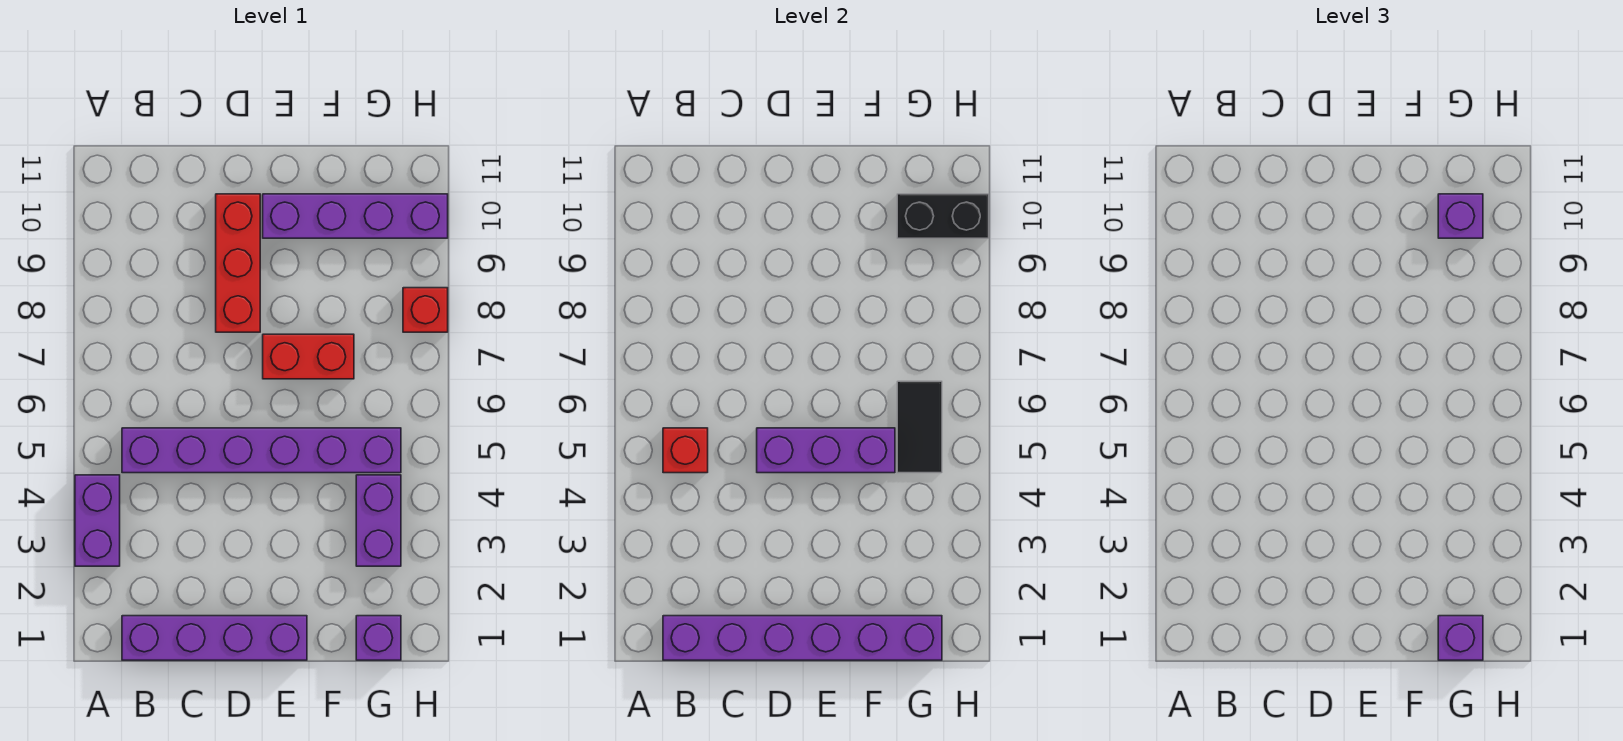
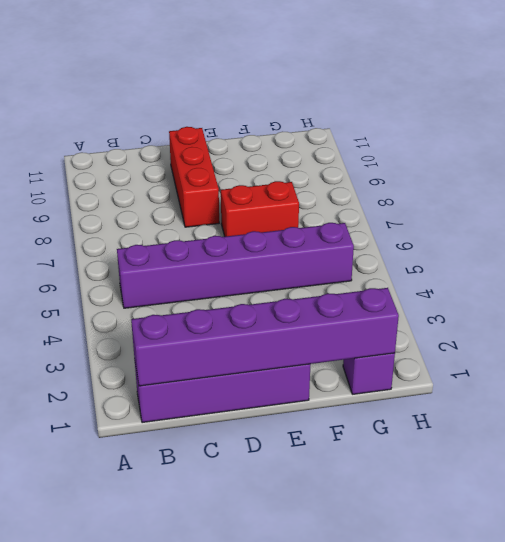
none -> purple brick A3:A4 level 1
none -> purple brick E10:H10 level 1
none -> purple brick G3:G4 level 1

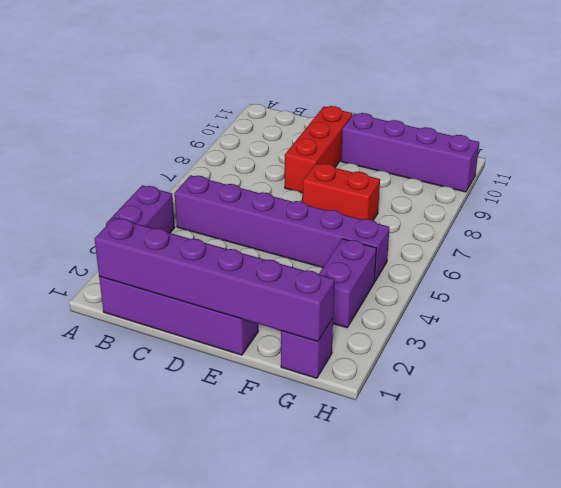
none -> red brick H8 level 1
none -> red brick B5 level 2
none -> purple brick D5:F5 level 2

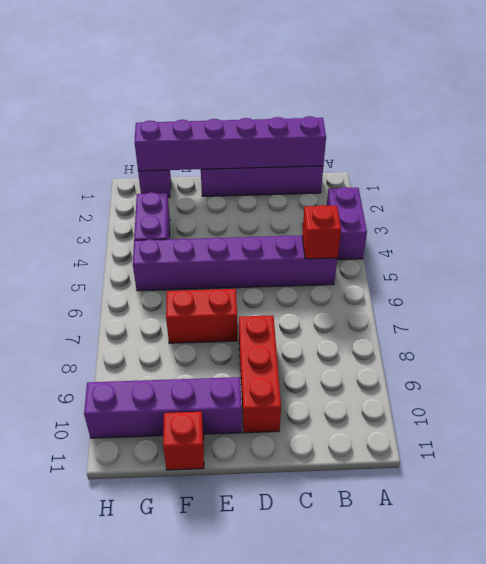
red brick F11 level 1 -> red brick H8 level 1
none -> purple brick D5:F5 level 2
none -> black tile G5:G6 level 2
none -> black brick G10:H10 level 2

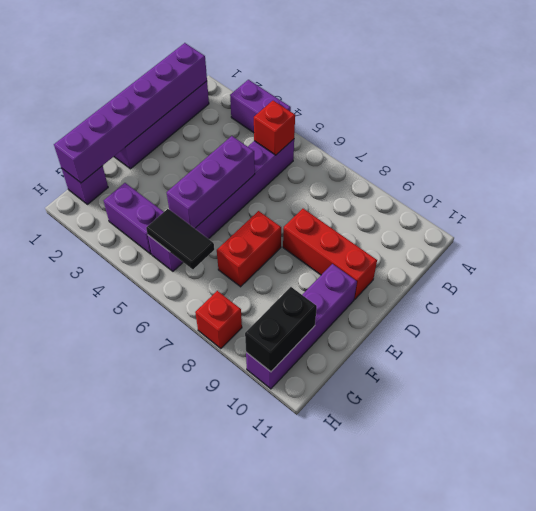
none -> purple brick G1 level 3
none -> purple brick G10 level 3

